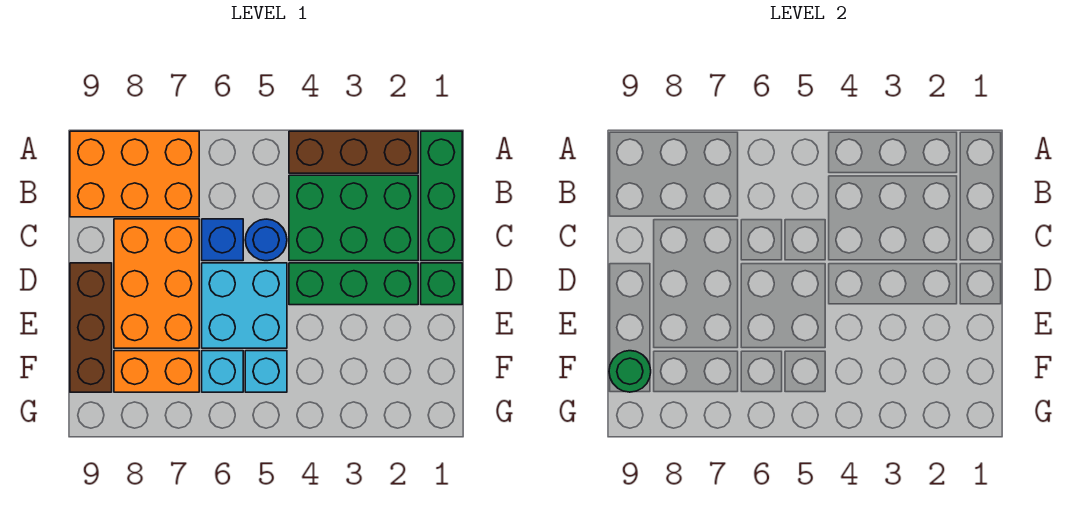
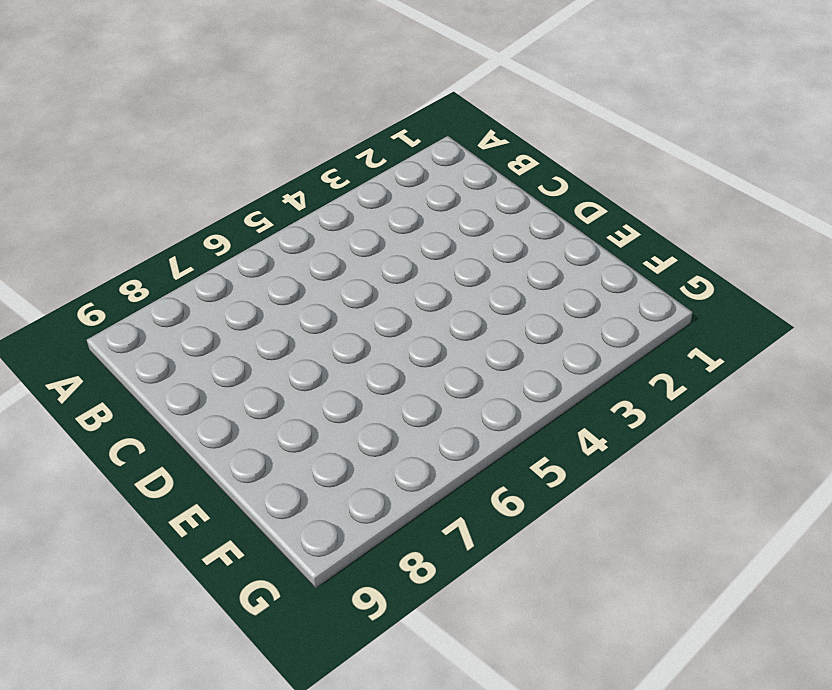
none -> green brick A1:C1 level 1
none -> brown brick A2:A4 level 1
none -> orange brick A7:B9 level 1

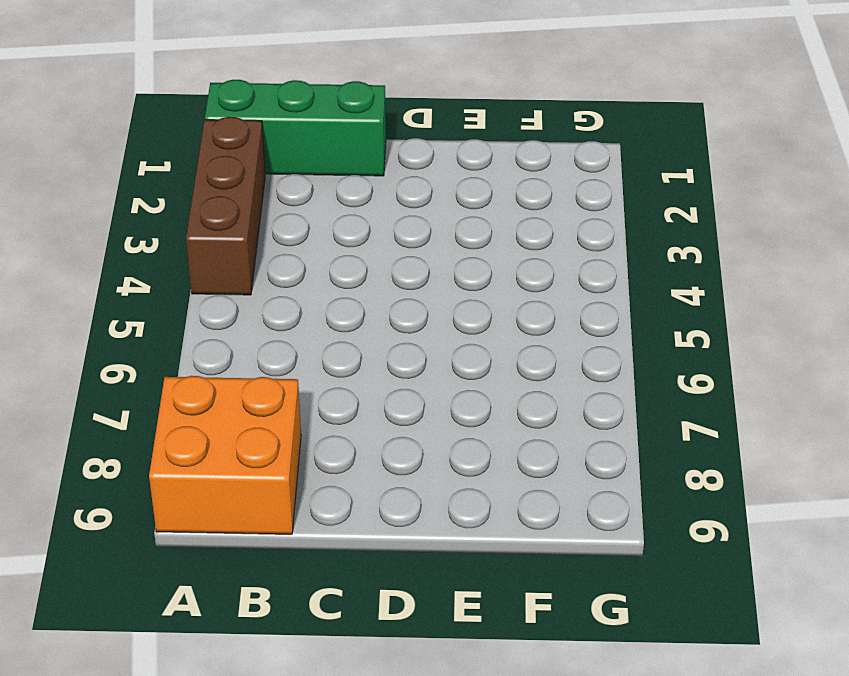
orange brick A8:B9 level 1 -> orange brick A7:B9 level 1
none -> green brick B2:C4 level 1
none -> blue round brick C5 level 1
none -> blue brick C6 level 1

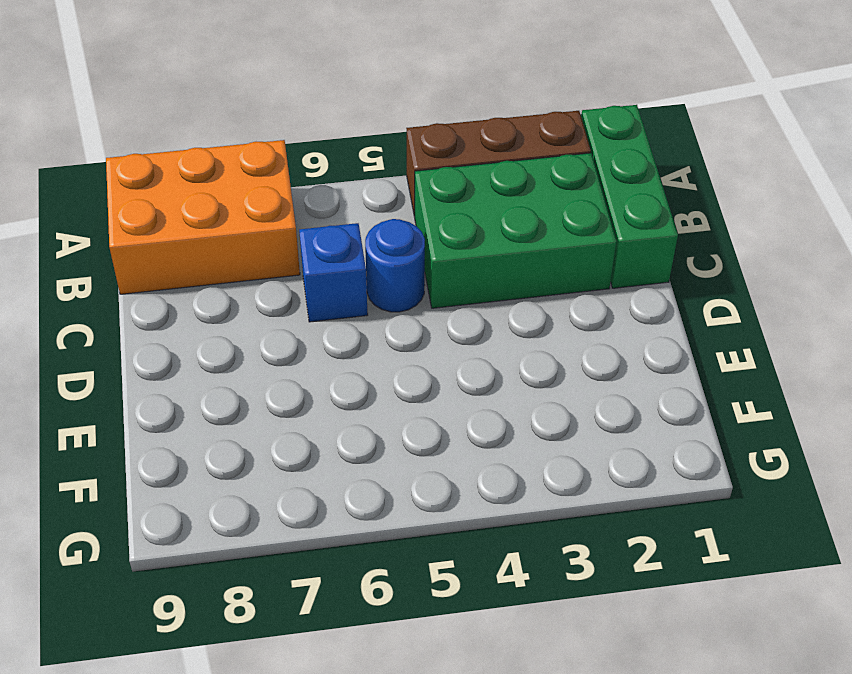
none -> orange brick C7:E8 level 1
none -> green brick D1 level 1
none -> green brick D2:D4 level 1

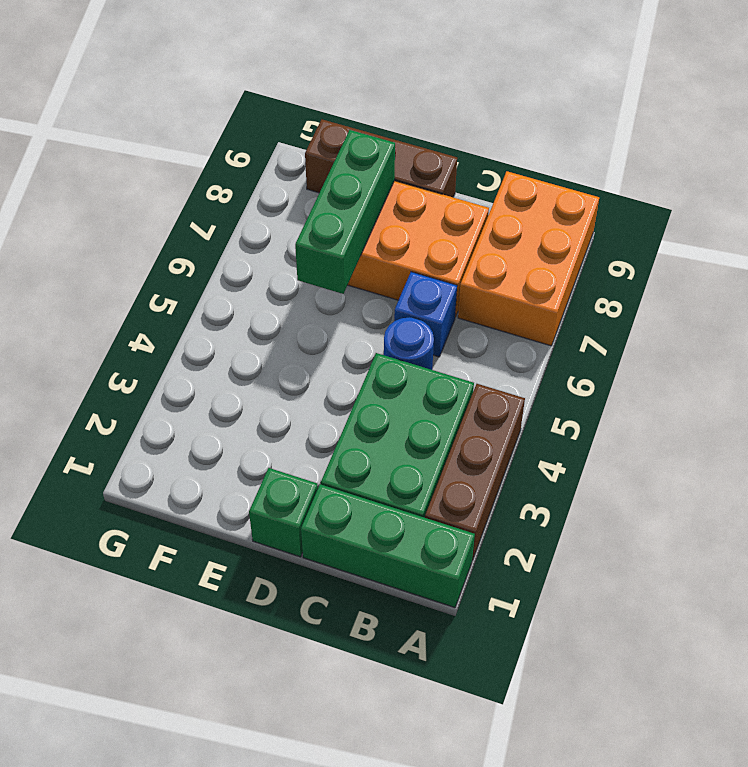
green brick E6:E8 level 2 -> green brick D2:D4 level 1
none -> cyan brick D5:E6 level 1
none -> cyan brick F5 level 1
none -> cyan brick F6 level 1

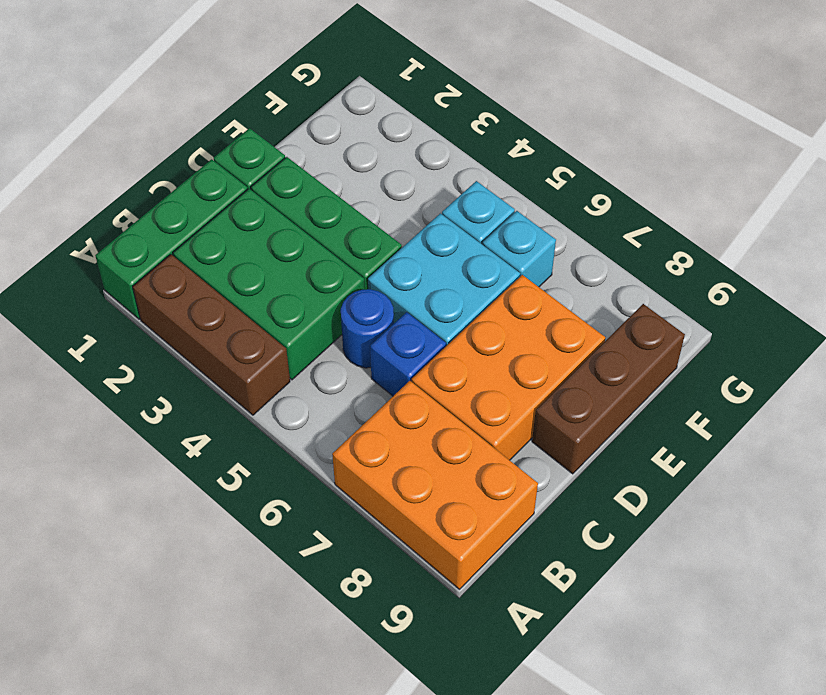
none -> orange brick F7:F8 level 1
none -> green round brick F9 level 2

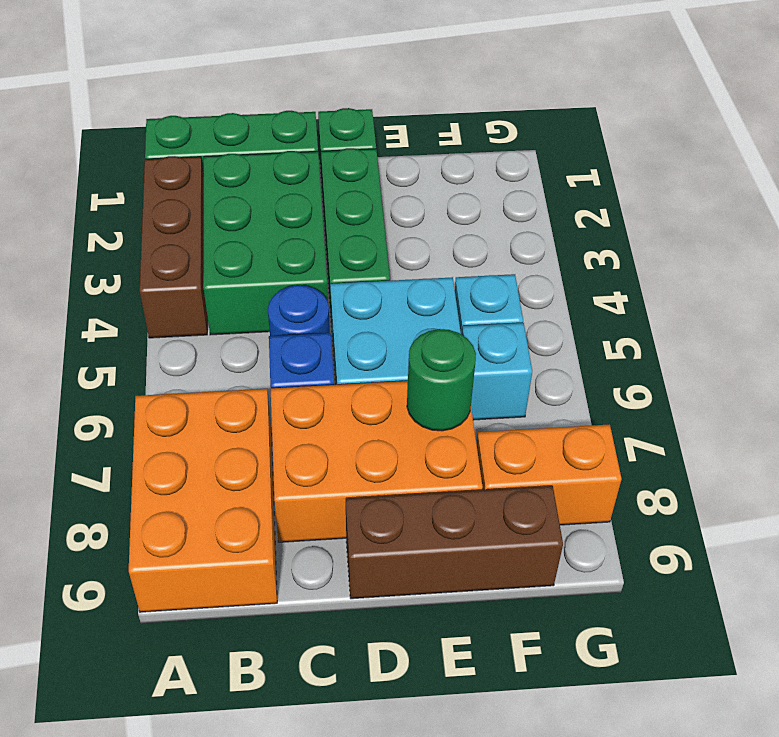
green round brick E7 level 2 -> green round brick F9 level 2
orange brick F8:G8 level 1 -> orange brick F7:F8 level 1

